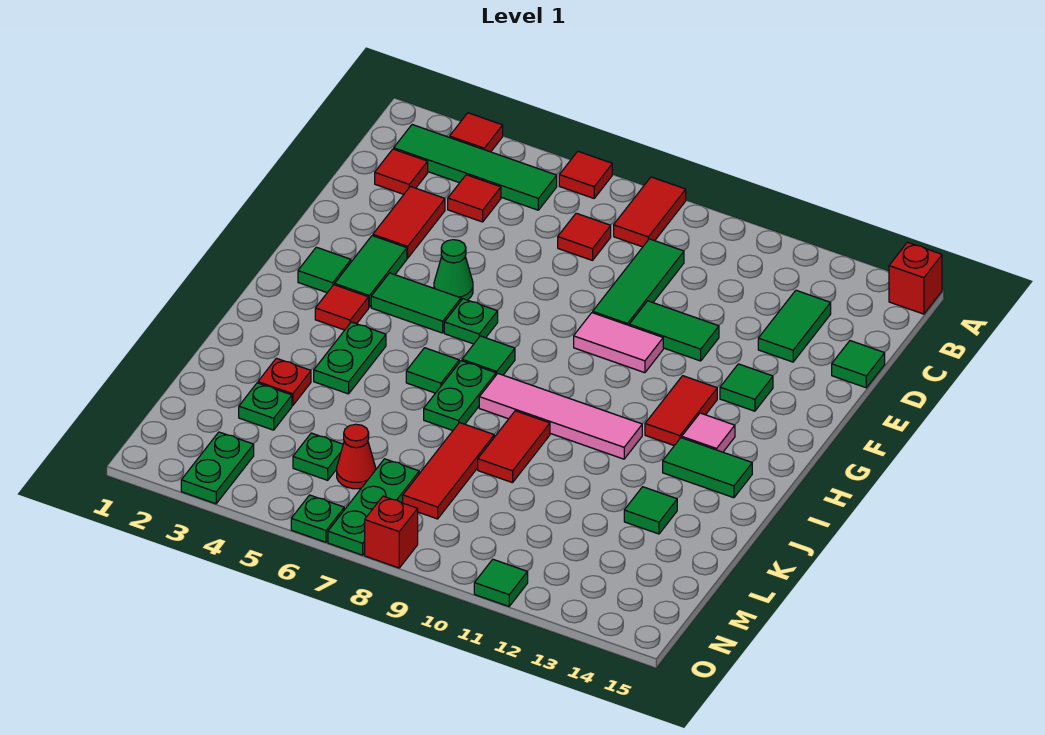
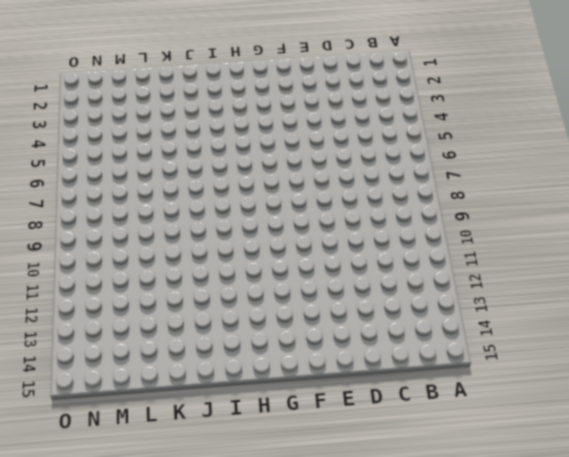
none -> red tile A3 level 1
none -> red tile A6 level 1
none -> red tile A8:B8 level 1
none -> red brick A15 level 1

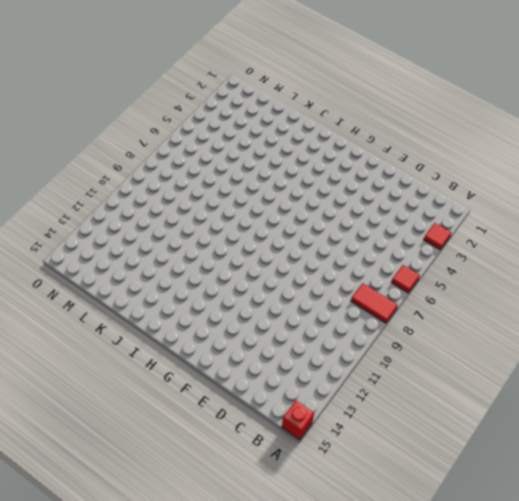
none -> green tile B2:B5 level 1
none -> red tile C2 level 1
none -> red tile C4 level 1
none -> red tile C7 level 1

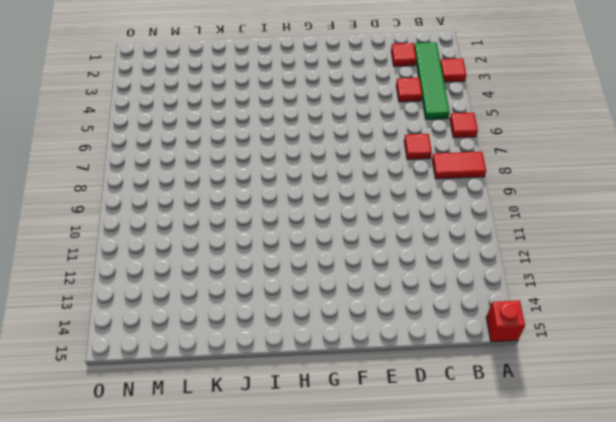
none -> green tile C9:E9 level 1
none -> green tile C13:D13 level 1
none -> red tile D3:E3 level 1
none -> green tile D15 level 1

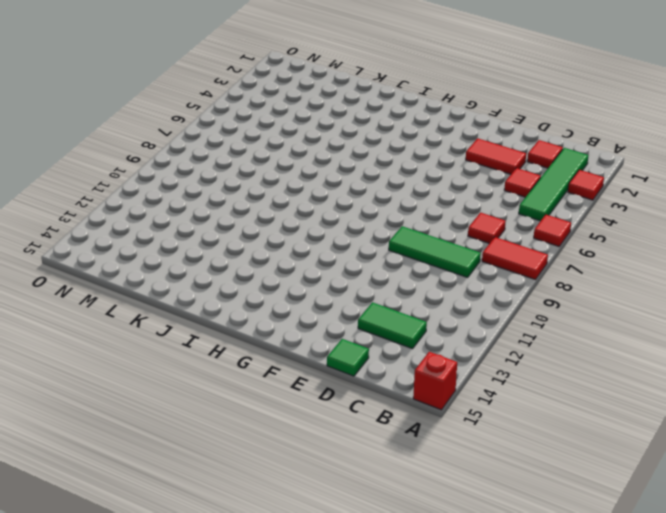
none -> green tile E10:E11 level 1
none -> green tile F3:G3 level 1
none -> green cone F5 level 1
none -> pink tile F9:F10 level 1

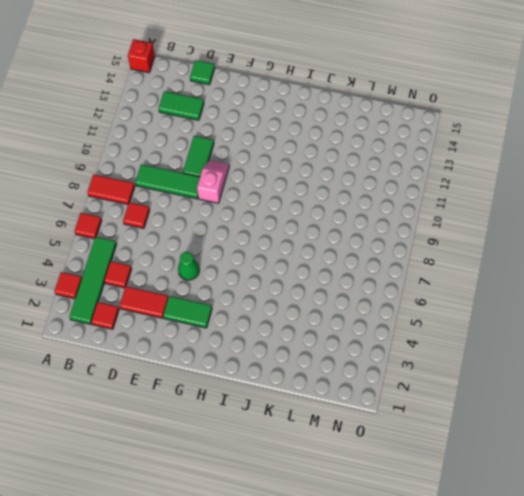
pink slope F9:F10 level 1 top 9 -> pink tile F9:F10 level 1
none -> green tile F13 level 1
none -> green tile G2 level 1
none -> green tile G4:G5 level 1
none -> green plate G6 level 1

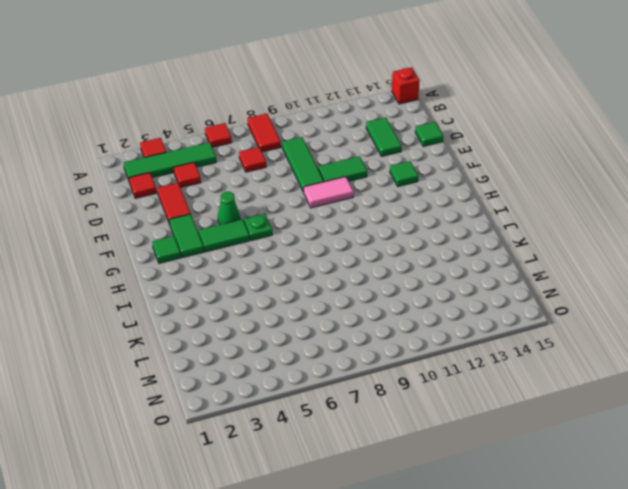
none -> red tile G12:H12 level 1
none -> red tile H3 level 1
none -> green tile H7 level 1
none -> pink tile H13 level 1

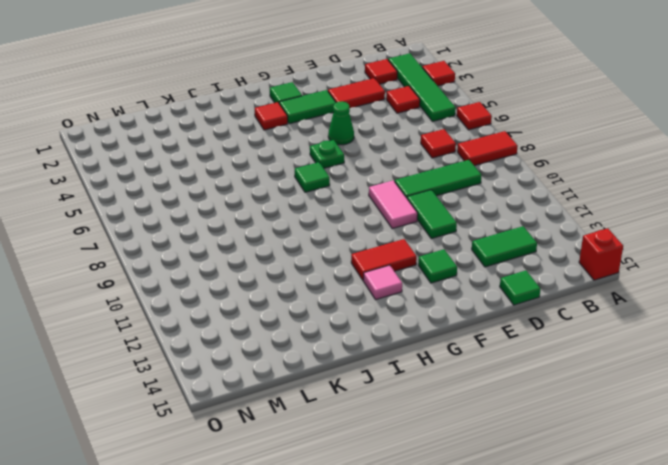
none -> green tile G4:G5 level 1
none -> green plate I4:J4 level 1
none -> green tile I6 level 1
none -> green plate I7:J7 level 1

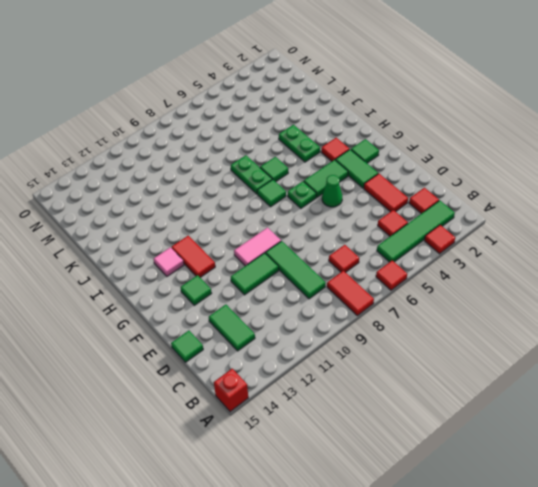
none -> pink tile I8:I11 level 1
none -> green tile I13:I14 level 1
none -> red tile J9:K9 level 1
none -> red plate K3 level 1

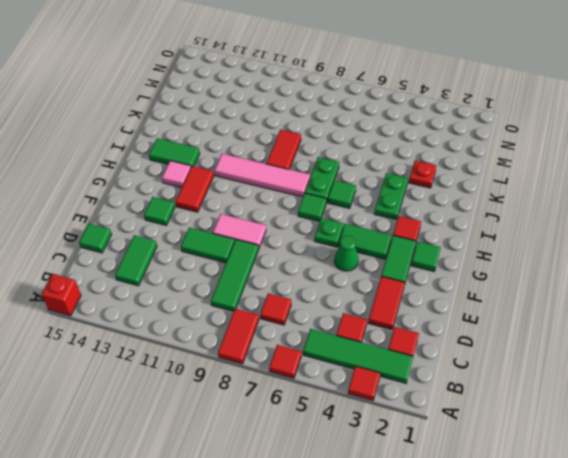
none -> red tile K8:M8 level 1
none -> green tile K13 level 1
none -> green plate L3 level 1
none -> green plate M5 level 1

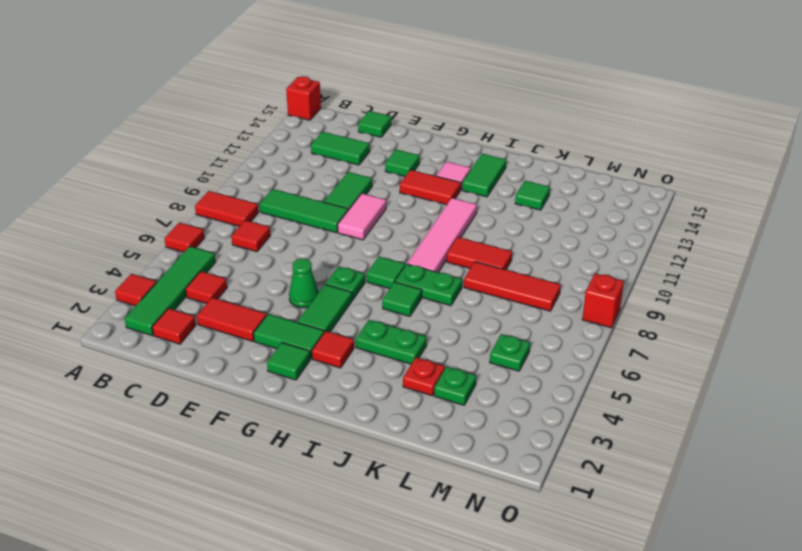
none -> red cone M6 level 1
none -> green plate M7:O7 level 1
none -> green plate N3:O3 level 1
none -> green plate O6 level 1

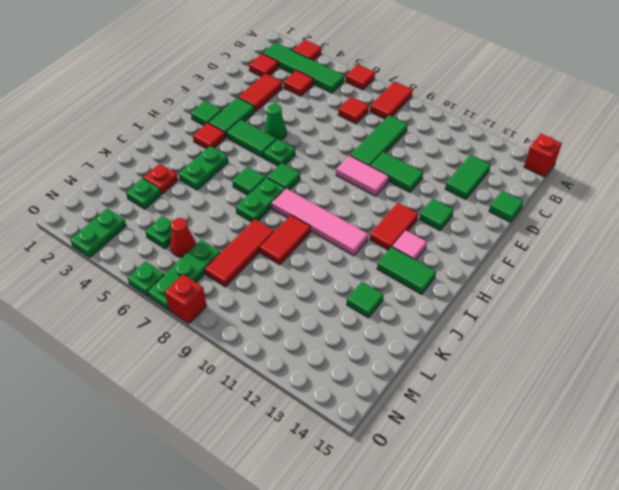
none -> green tile O11 level 1

